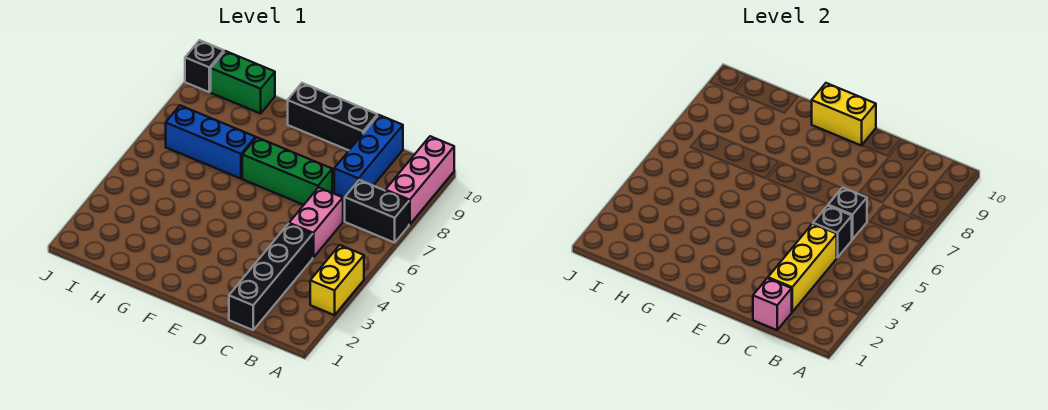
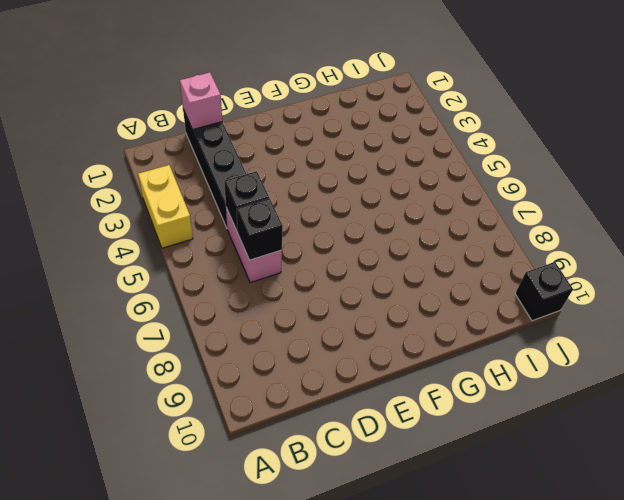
none -> black brick A7:B7 level 1
none -> pink brick A8:A10 level 1
none -> blue brick C8:C10 level 1

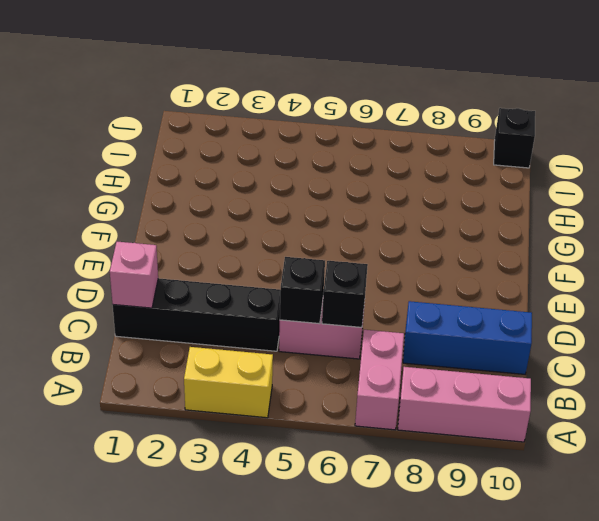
pink brick A7:B7 level 1 -> black brick A7:B7 level 1
none -> green brick D7:F7 level 1
none -> black brick D10:F10 level 1
none -> blue brick G7:I7 level 1

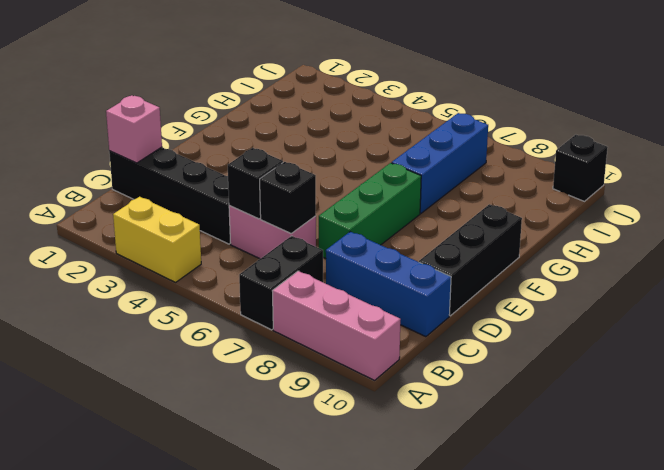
none -> green brick H10:I10 level 1
none -> yellow brick C2:C4 level 2
none -> yellow brick E10:F10 level 2

